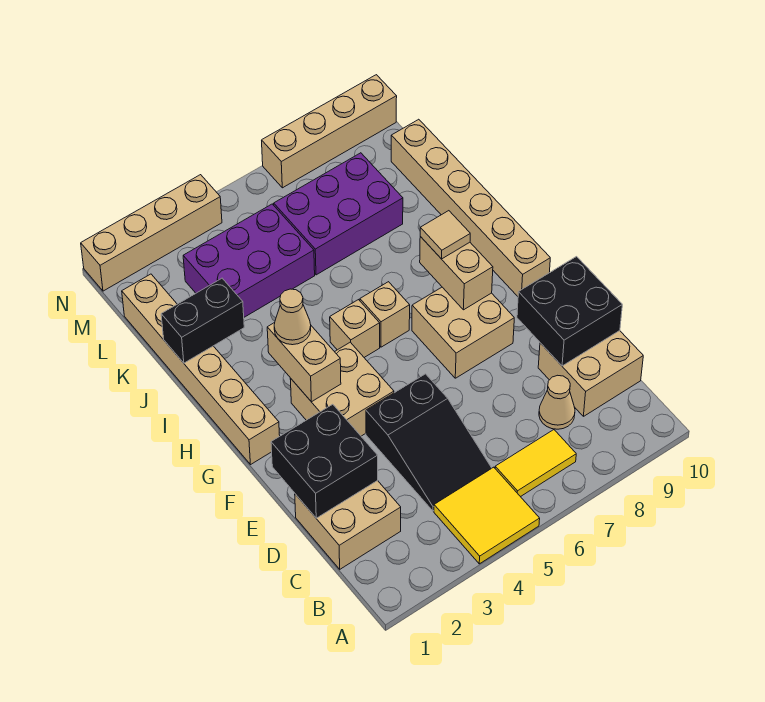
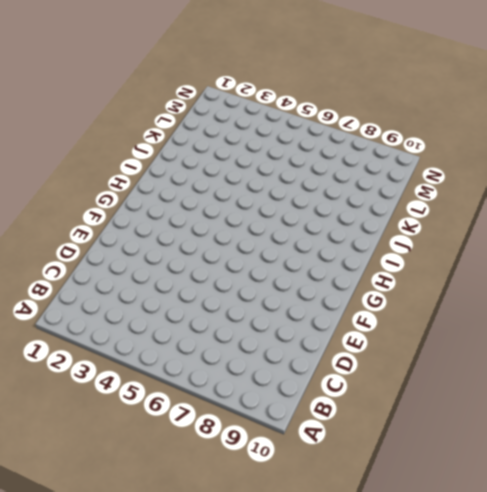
none -> yellow tile A4:B5 level 1
none -> yellow tile B6:B7 level 1
none -> tan brick C1:D2 level 1

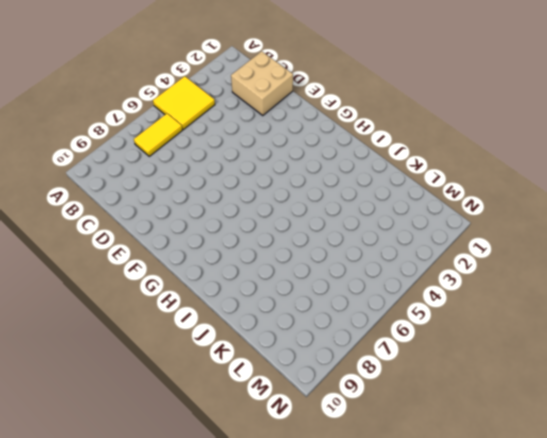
none -> black slope C4:E5 level 1 top E
none -> tan cone C8 level 1
none -> tan brick C9:D10 level 1

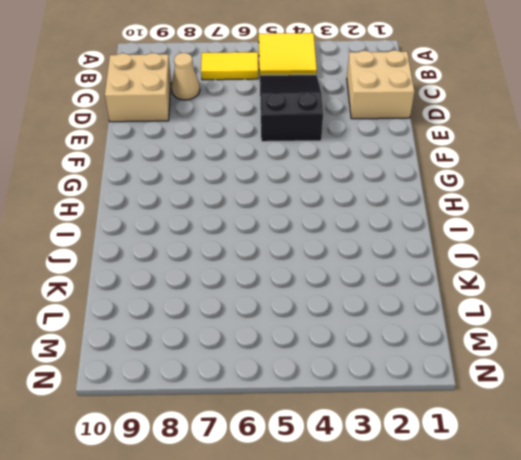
none -> tan brick F3:G4 level 1
none -> tan brick F7:G8 level 1
none -> tan brick G1:L1 level 1

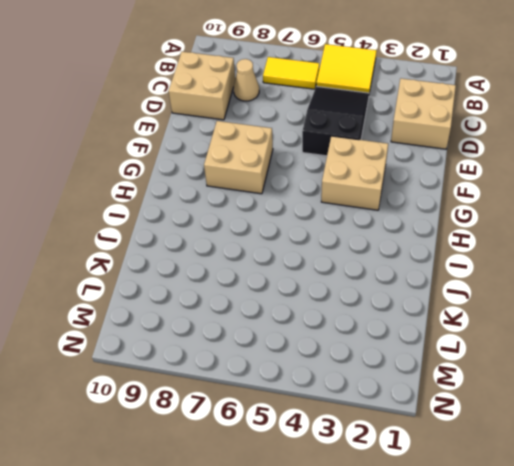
none -> tan brick G1:L1 level 1
none -> tan brick G10:L10 level 1
none -> tan brick H5 level 1

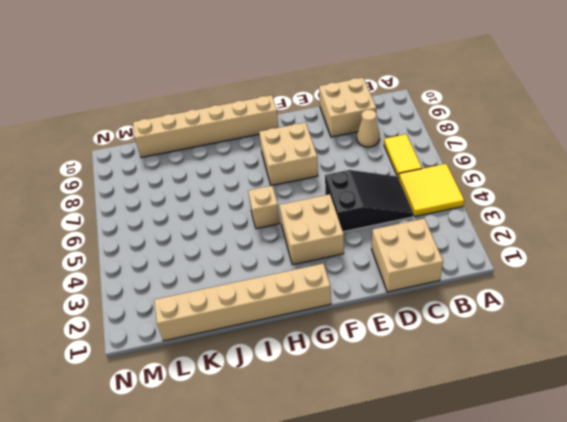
none -> tan brick H6 level 1
none -> purple brick K3:L5 level 1
none -> purple brick K6:L8 level 1

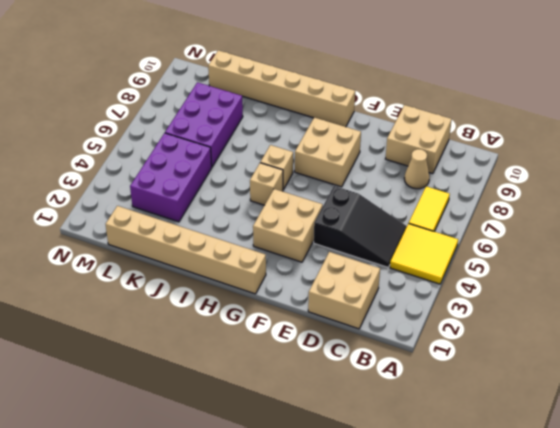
none -> tan brick N1:N4 level 1
none -> tan brick N7:N10 level 1
none -> black brick D1:E2 level 2

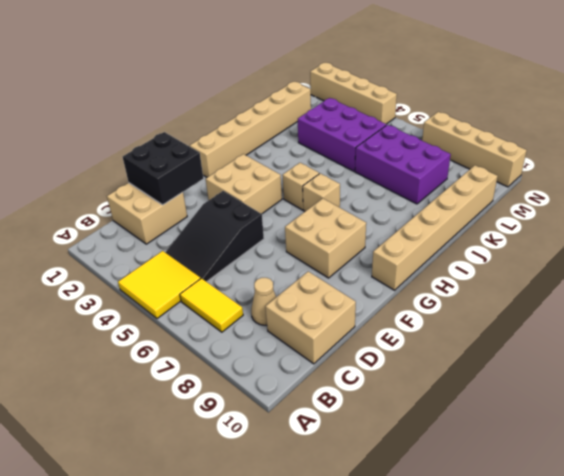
none -> black brick D9:E10 level 2
none -> tan brick G3:H3 level 2
none -> tan brick G8:H8 level 2

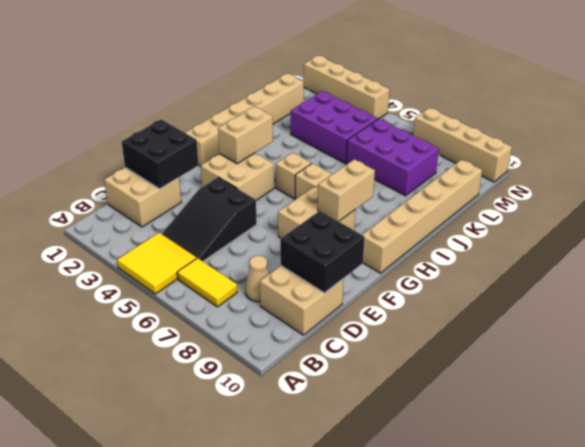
none -> black brick J1:J2 level 2
none -> tan cone H3 level 3
none -> tan tile H8 level 3

